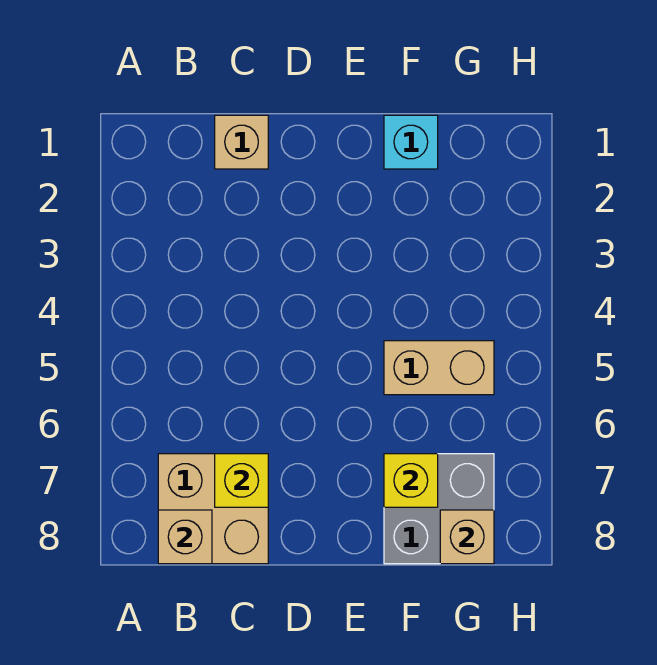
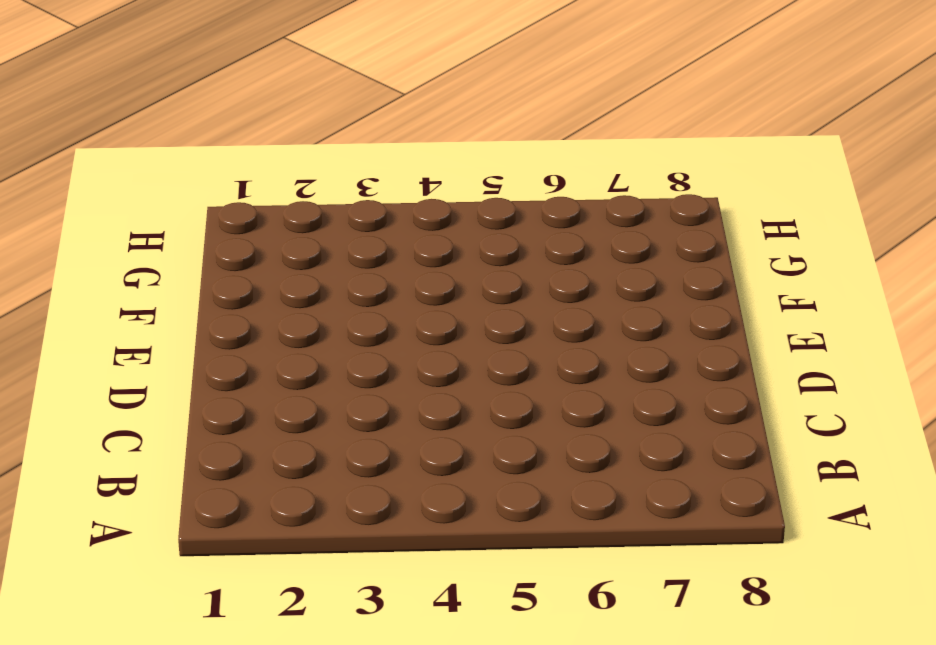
none -> tan brick B7:C8 level 1
none -> tan brick C1 level 1

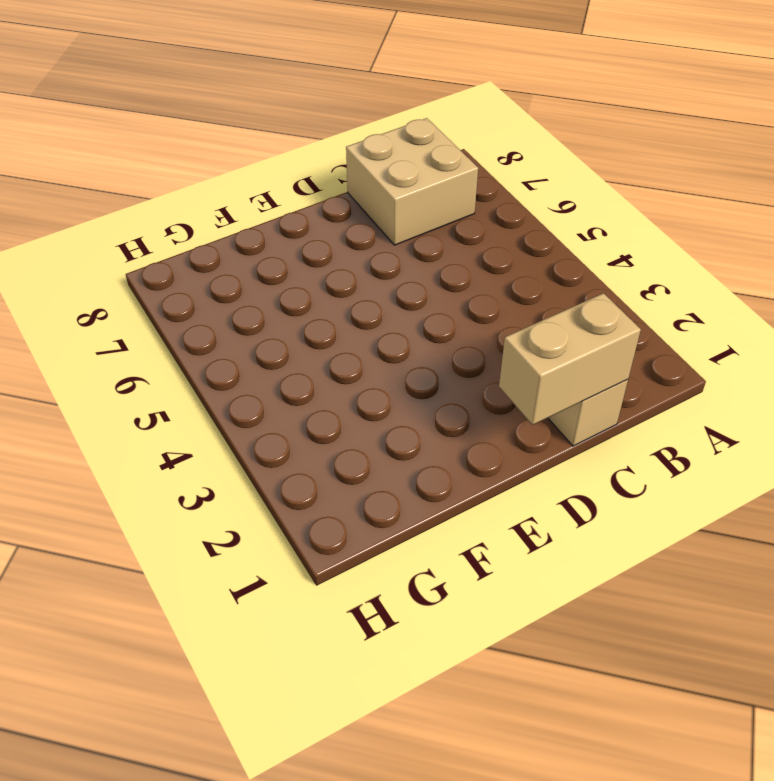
tan brick C1:D1 level 2 -> tan brick F5:G5 level 1
none -> cyan brick F1 level 1
none -> grey brick F7:G8 level 1

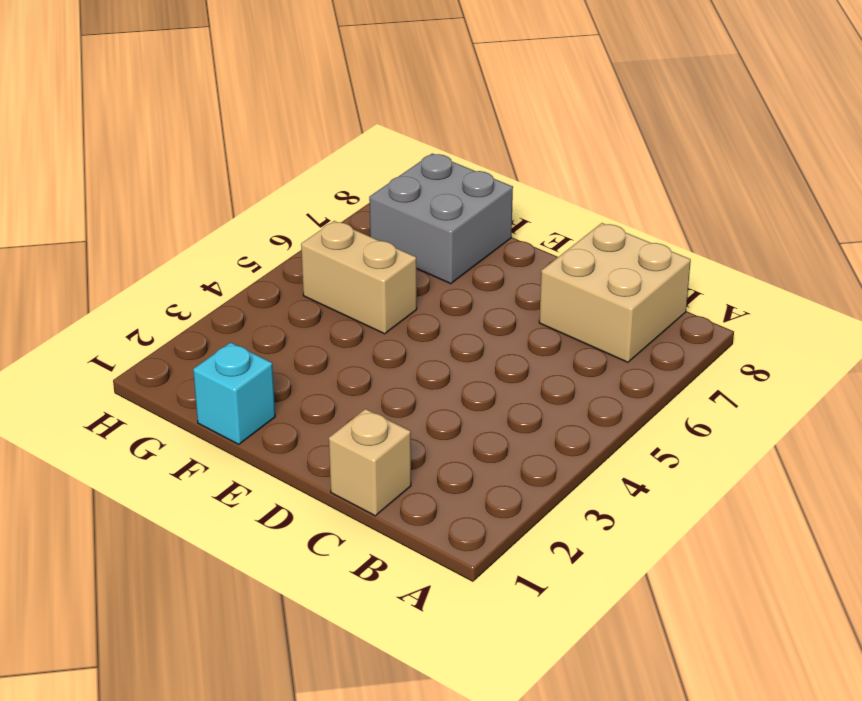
none -> tan brick B8 level 2
none -> yellow brick C7 level 2

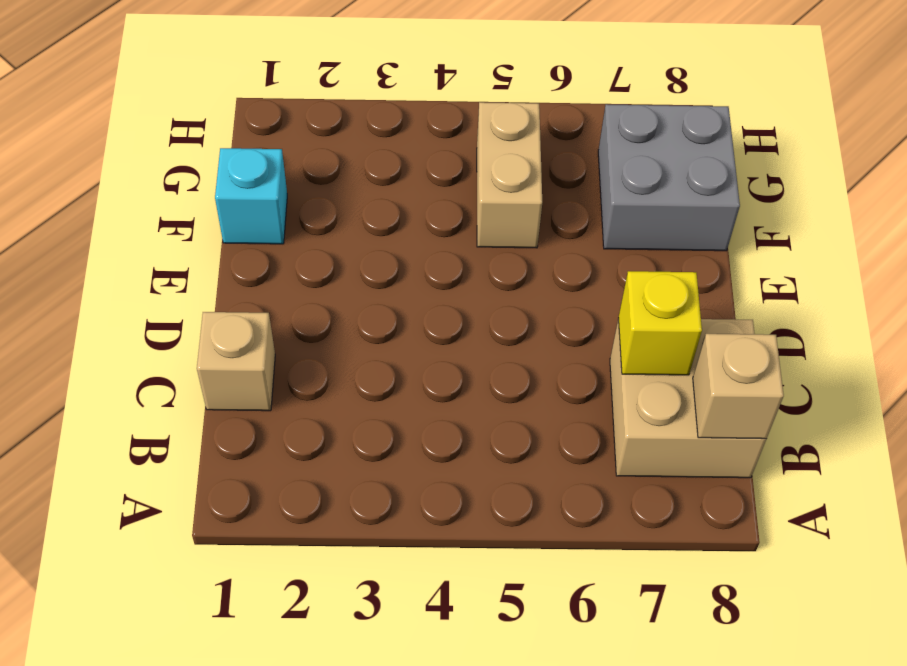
none -> yellow brick F7 level 2
none -> tan brick G8 level 2

